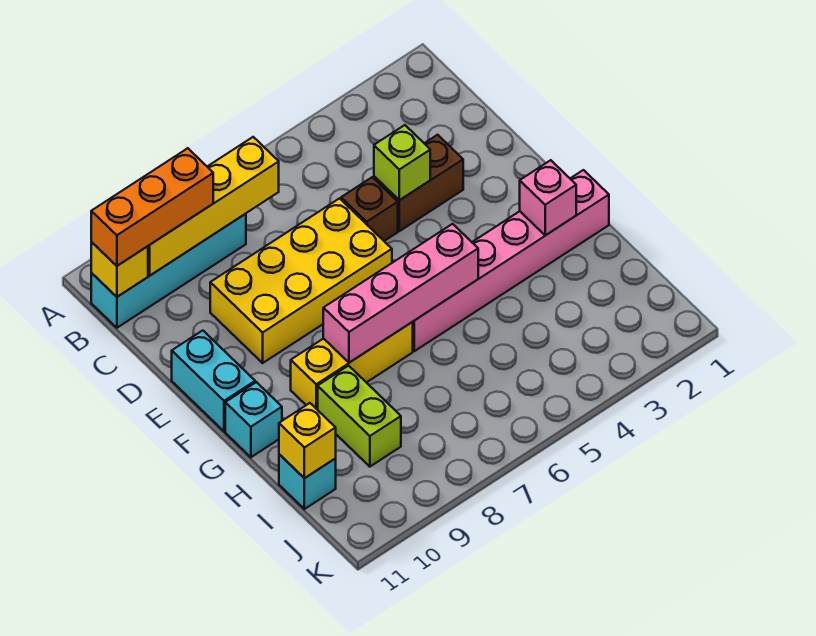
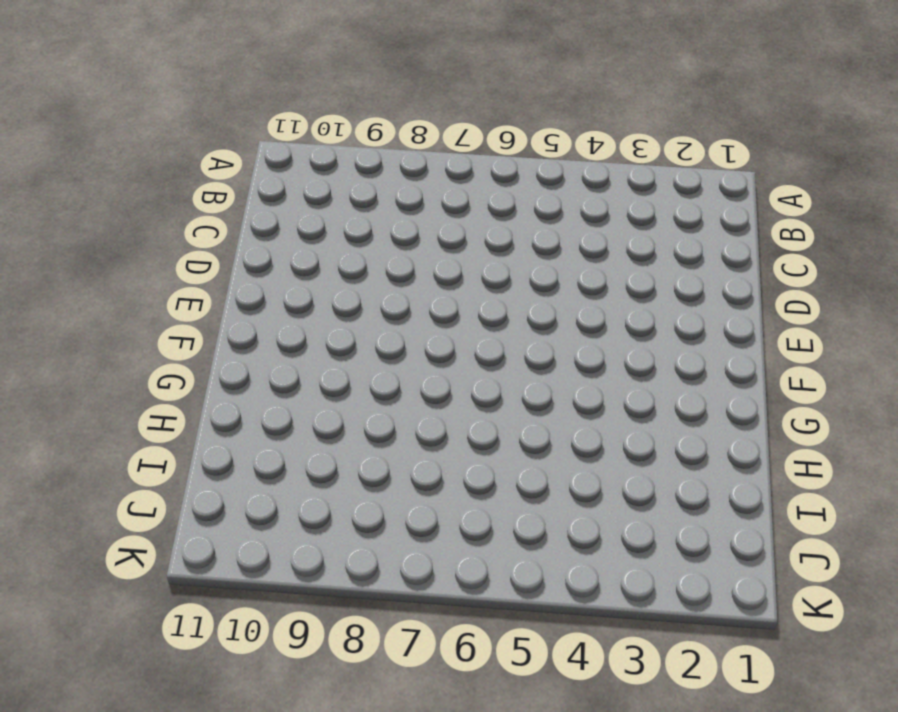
none -> cyan brick B8:B11 level 1
none -> brown brick D3:D4 level 1
none -> brown brick D5 level 1

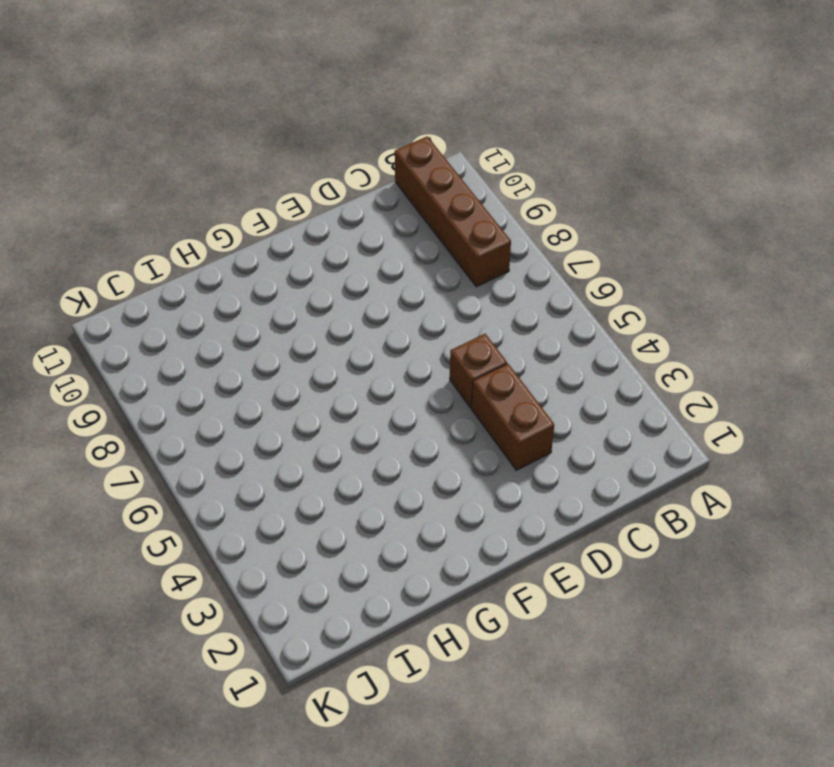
brown brick B8:B11 level 1 -> cyan brick B8:B11 level 1
none -> yellow brick D6:E9 level 1
none -> cyan brick E11:F11 level 1
none -> pink brick G1:G6 level 1

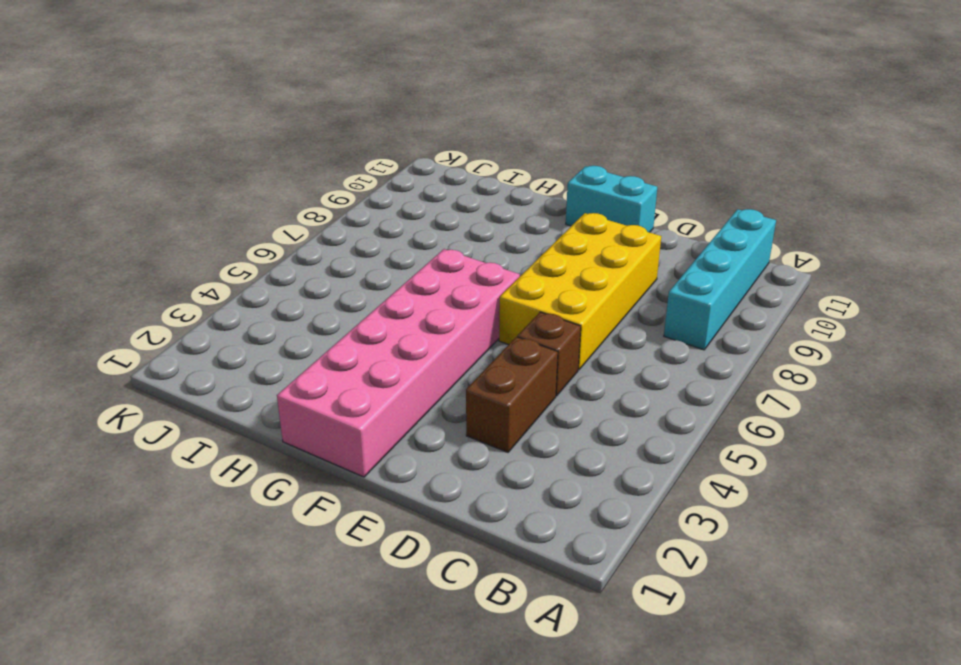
pink brick F1:G6 level 1 -> pink brick G1:G6 level 1
none -> yellow brick G7:G9 level 1
none -> cyan brick G11 level 1
none -> lime brick H9:I9 level 1

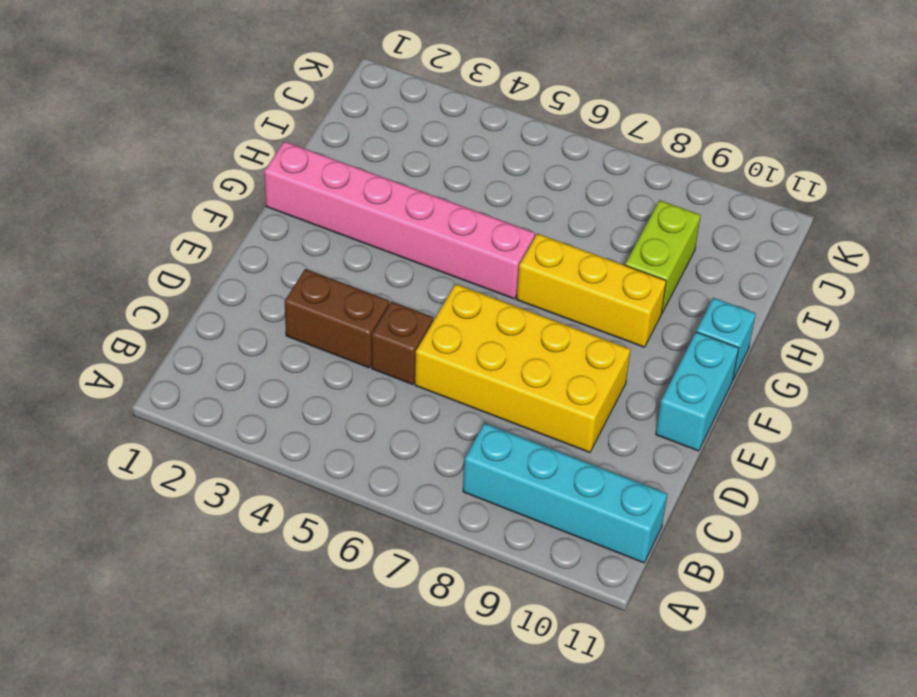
none -> cyan brick I11 level 1
none -> yellow brick B7:B10 level 2
none -> yellow brick B11 level 2

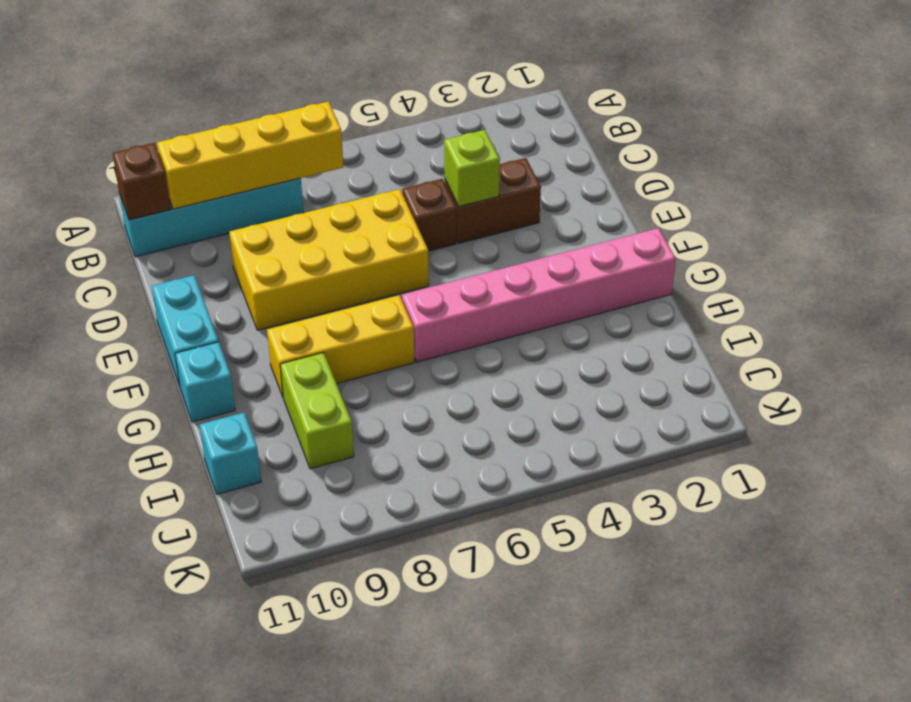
brown brick B11 level 2 -> yellow brick B11 level 2
none -> pink brick G2 level 2
none -> pink brick G5:G8 level 2
none -> yellow brick I11 level 2

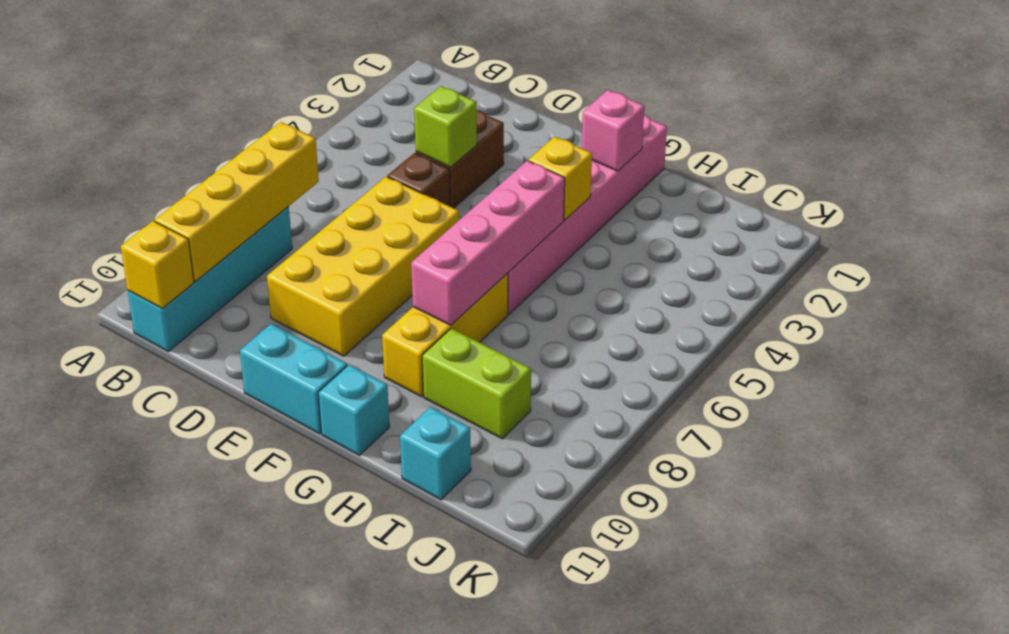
yellow brick G4 level 2 -> yellow brick I11 level 2
none -> orange brick B9:B11 level 3

